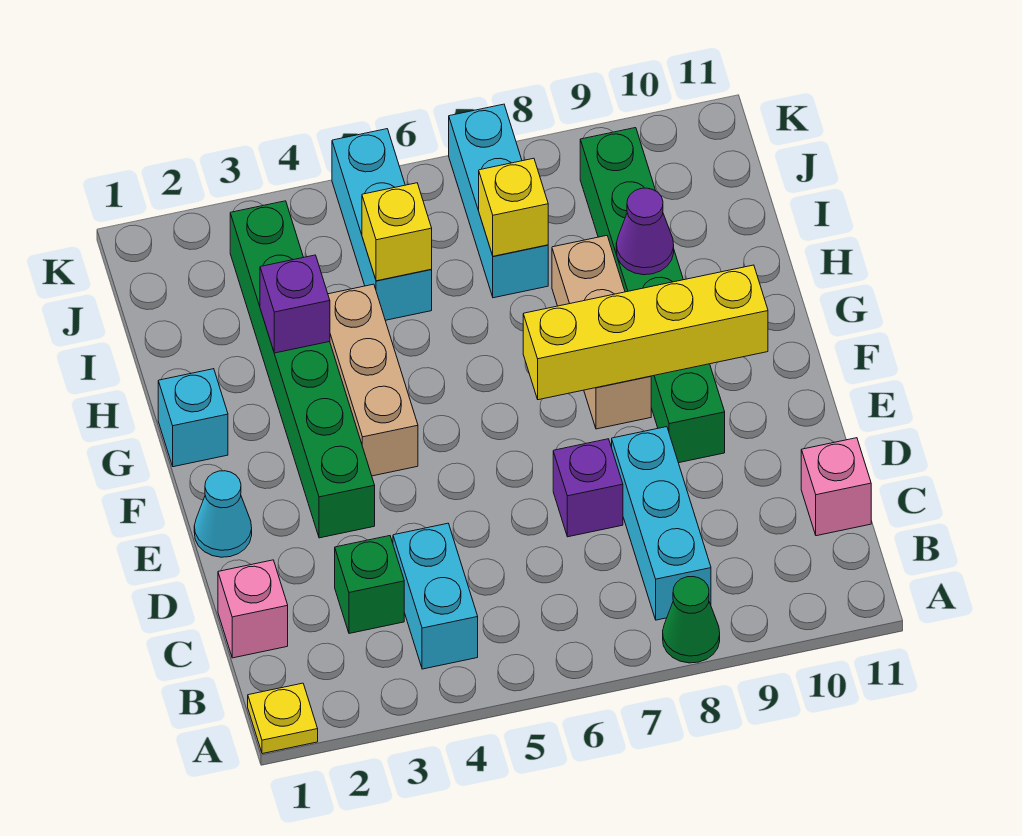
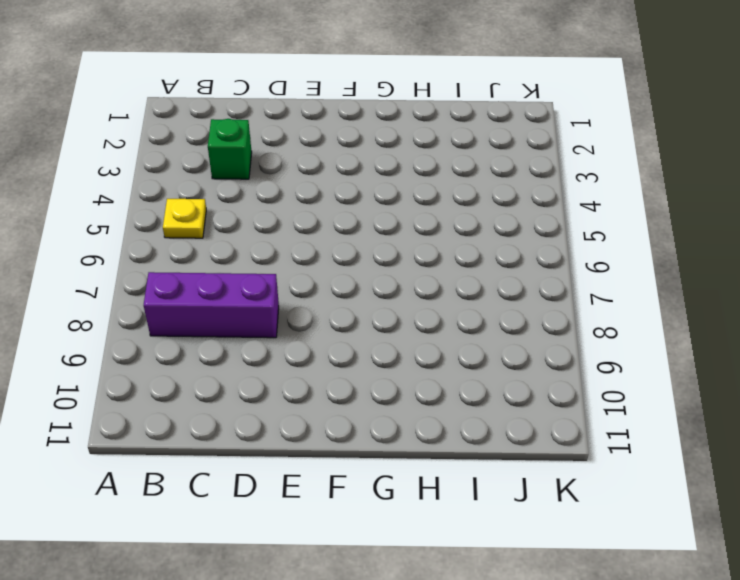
yellow plate B5 level 1 -> yellow plate A1 level 1
purple brick B8:D8 level 1 -> cyan brick B8:D8 level 1
none -> green cone A8 level 1
none -> cyan brick B4:C4 level 1
none -> pink brick C1 level 1

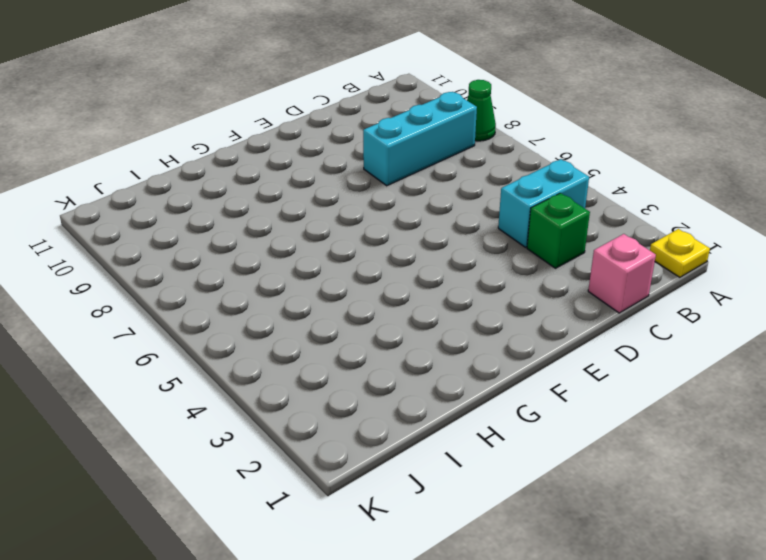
none -> pink brick C11 level 1
none -> purple brick D7 level 1
none -> cyan cone E1 level 1

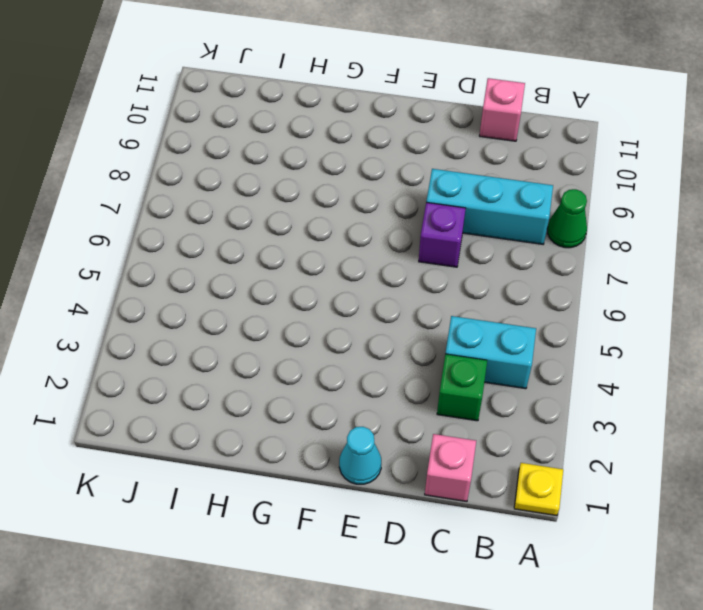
none -> green brick E3:J3 level 1
none -> green brick E9:J9 level 1
none -> tan brick F4:H4 level 1

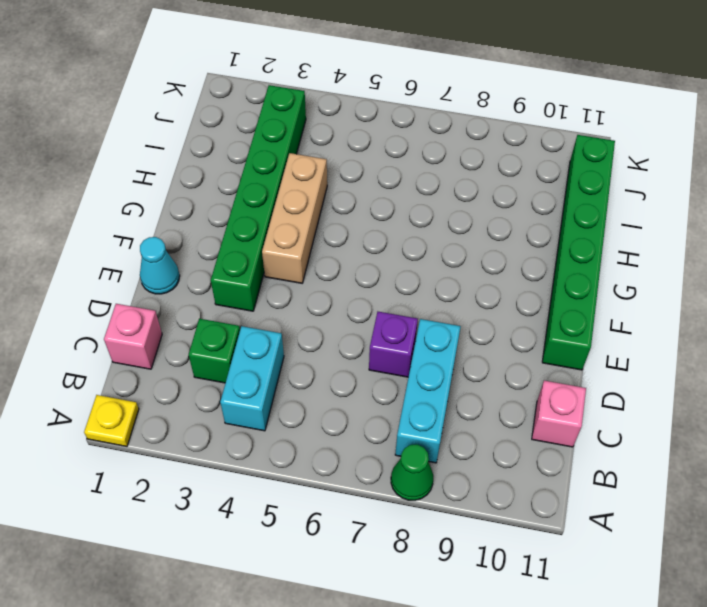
green brick E11:J11 level 1 -> green brick E9:J9 level 1
none -> tan brick F8:H8 level 1
none -> cyan brick G1 level 1
none -> cyan brick I5:K5 level 1

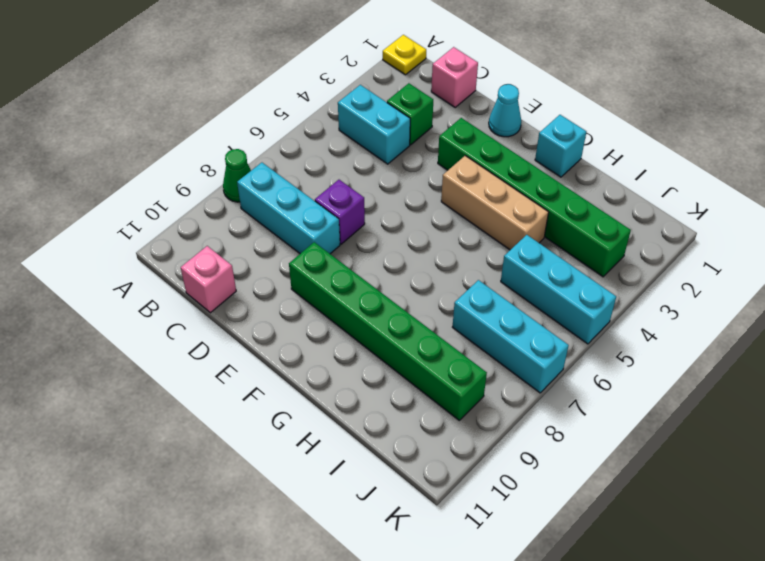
none -> tan brick F8:H8 level 1
none -> yellow brick F7:F10 level 2
none -> purple brick H3 level 2

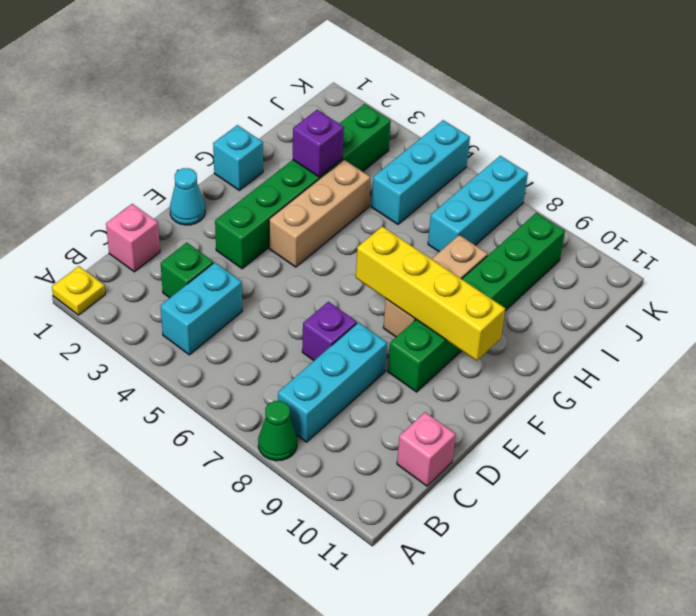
none -> purple cone H9 level 2
none -> yellow brick I5 level 2
none -> yellow brick I7 level 2

